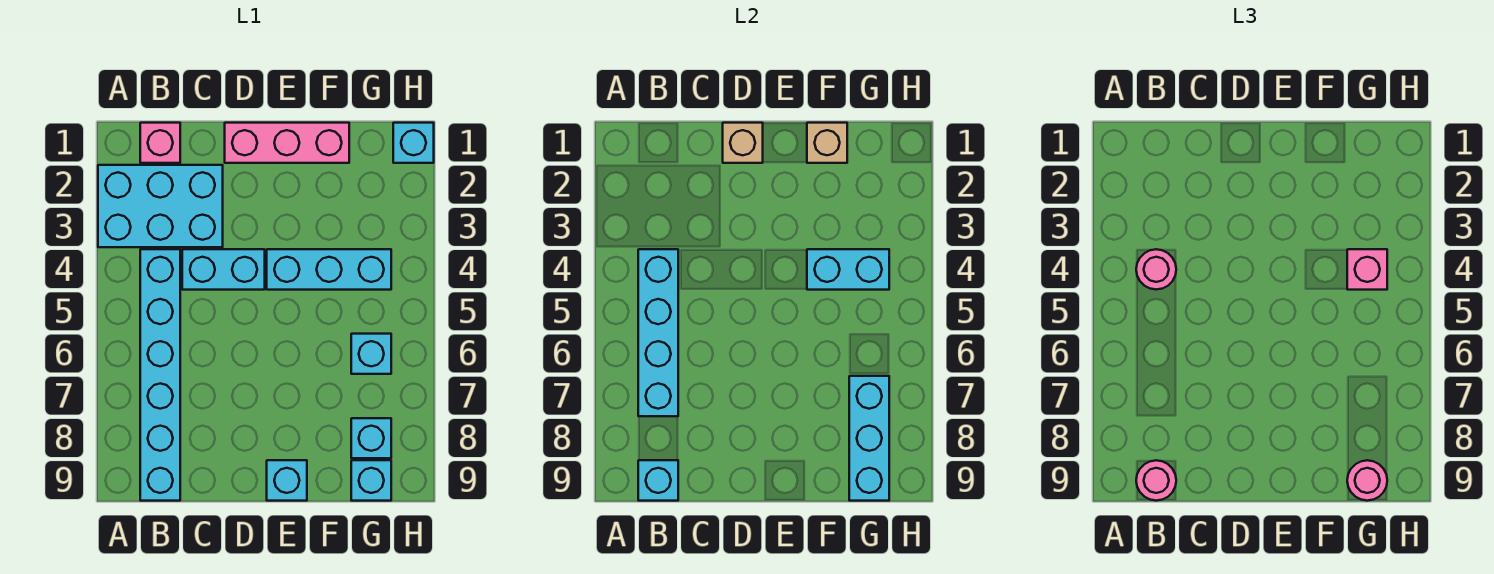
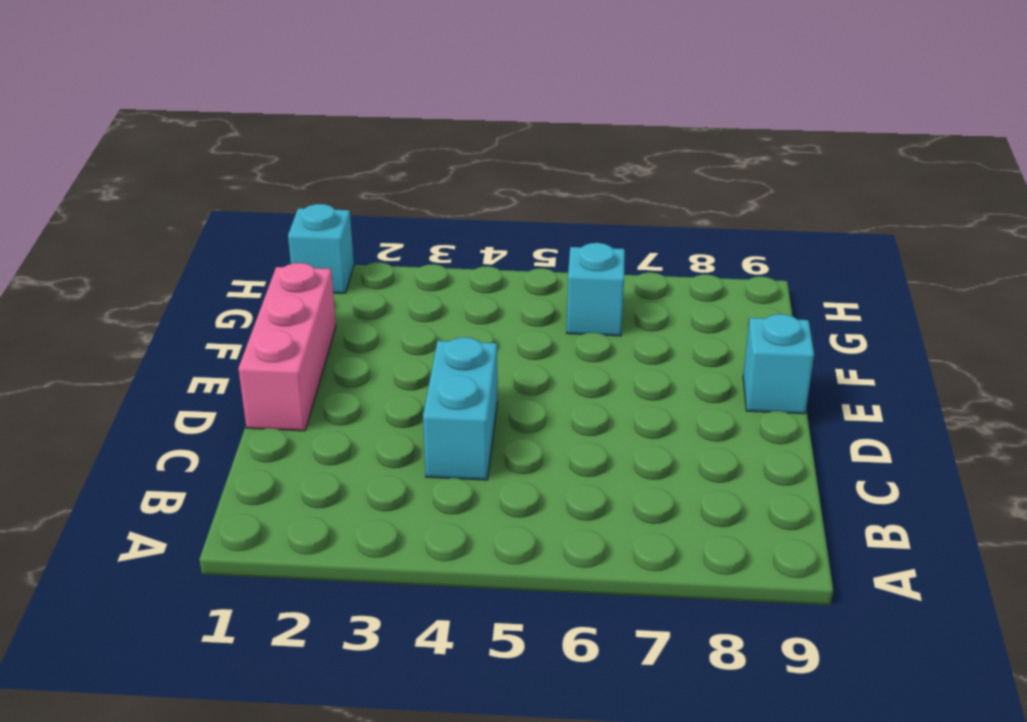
none -> cyan brick A2:C3 level 1
none -> pink brick B1 level 1
none -> cyan brick B4:B9 level 1

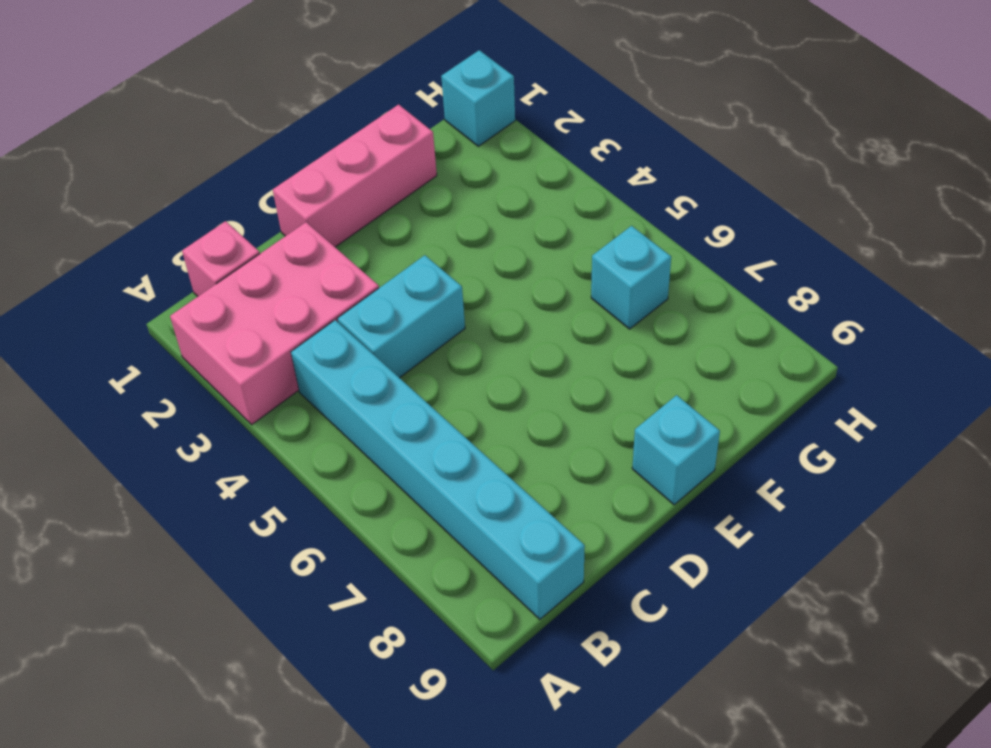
pink brick A2:C3 level 1 -> cyan brick A2:C3 level 1
none -> cyan brick E4:G4 level 1
none -> cyan brick G8 level 1
none -> cyan brick G9 level 1

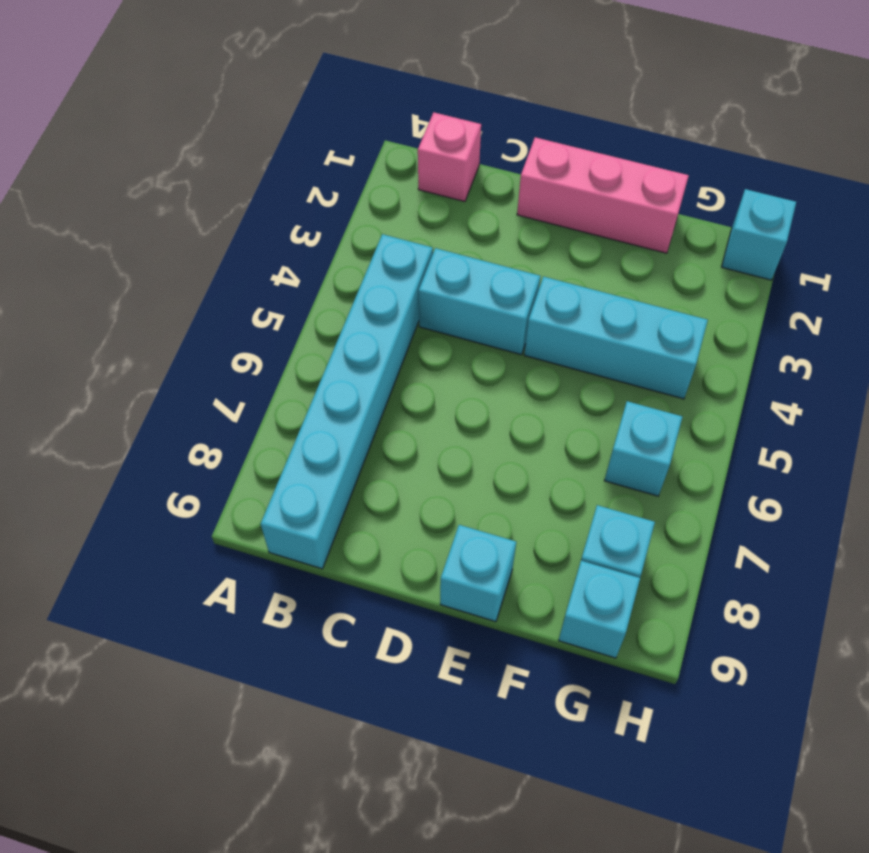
none -> cyan brick A2:C3 level 1
none -> cyan brick B4:B7 level 2
none -> cyan brick B9 level 2

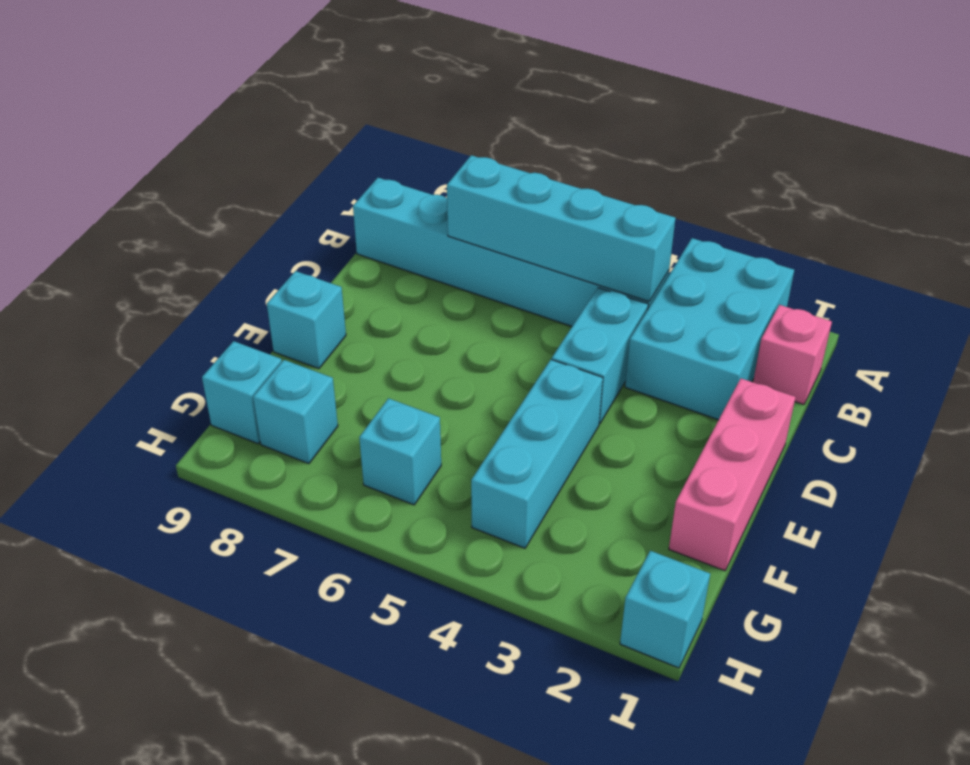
none -> cyan brick B9 level 2
none -> tan brick D1 level 2
none -> tan brick F1 level 2

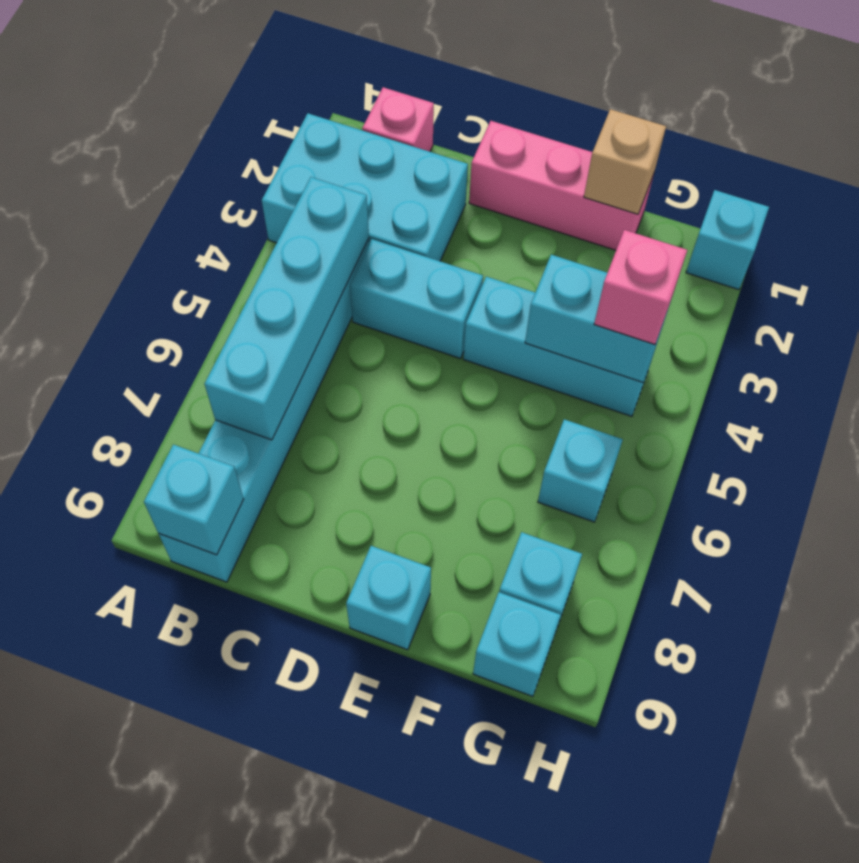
none -> tan brick D1 level 2
none -> cyan brick G7:G9 level 2
none -> pink round brick B4 level 3

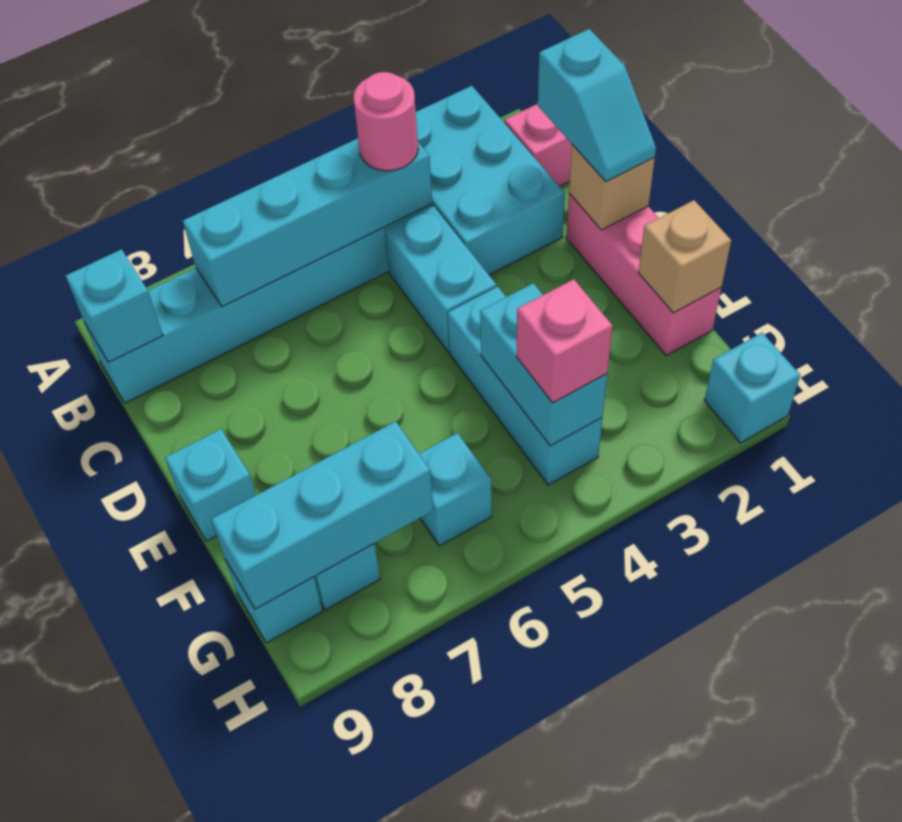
cyan slope C1:D1 level 3 top C -> none
none -> pink round brick B9 level 3
none -> pink round brick G9 level 3

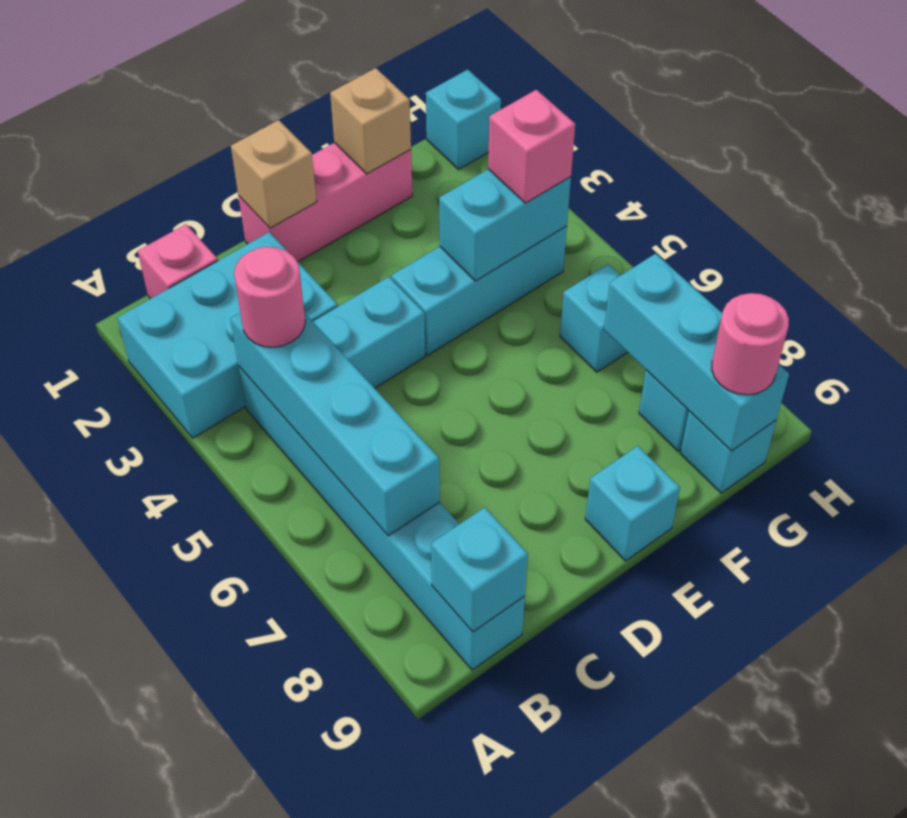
none -> pink round brick B9 level 3

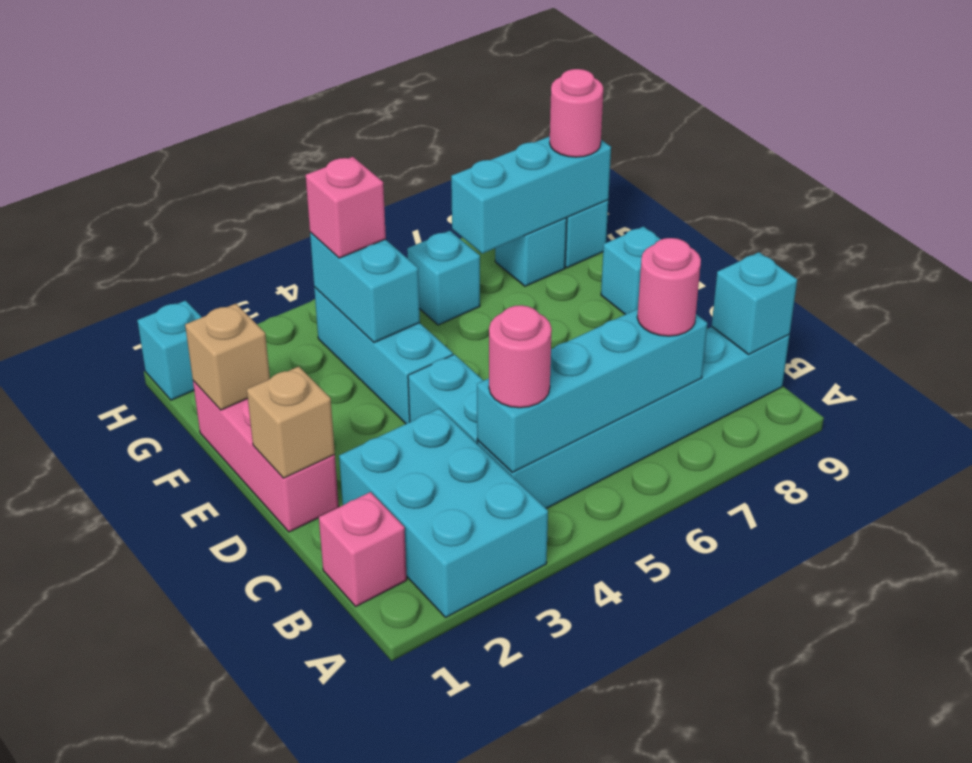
pink round brick B7 level 3 -> pink round brick B9 level 3

